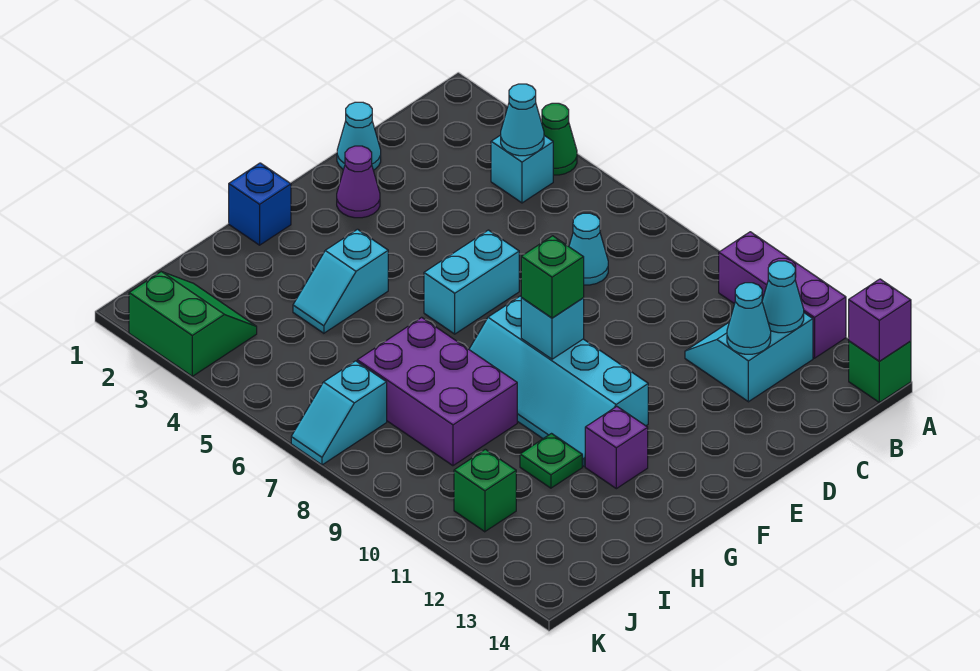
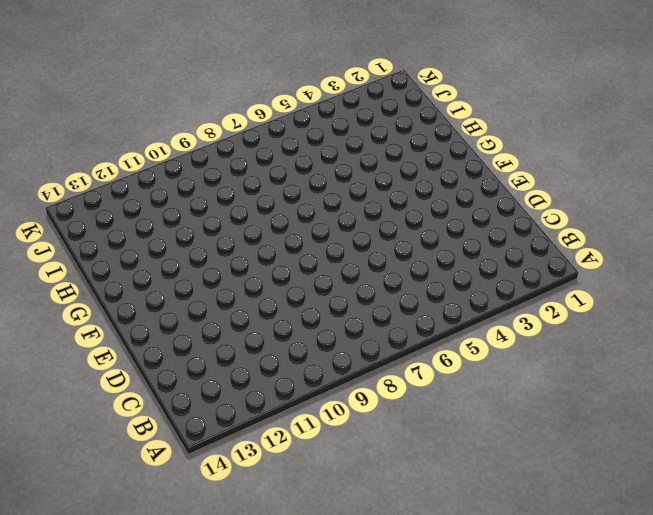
none -> green cone A4 level 1
none -> purple brick A10:A12 level 1
none -> green brick A14 level 1

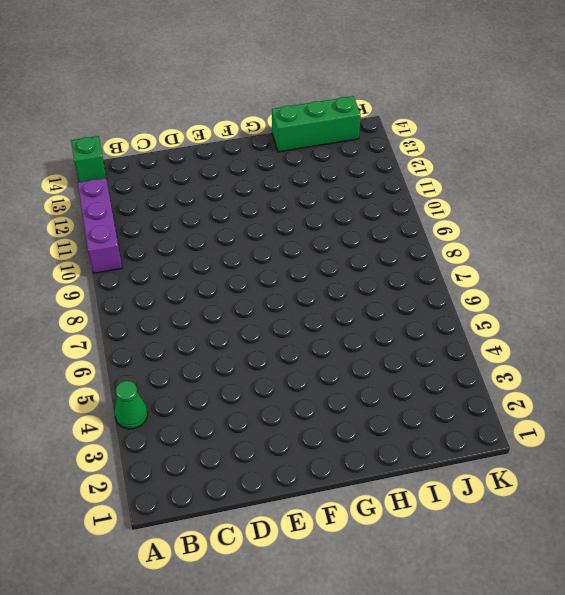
green brick H14:J14 level 1 -> none
none -> cyan brick B4 level 1
none -> cyan slope B11:C12 level 1 top 12
none -> cyan cone C7 level 1

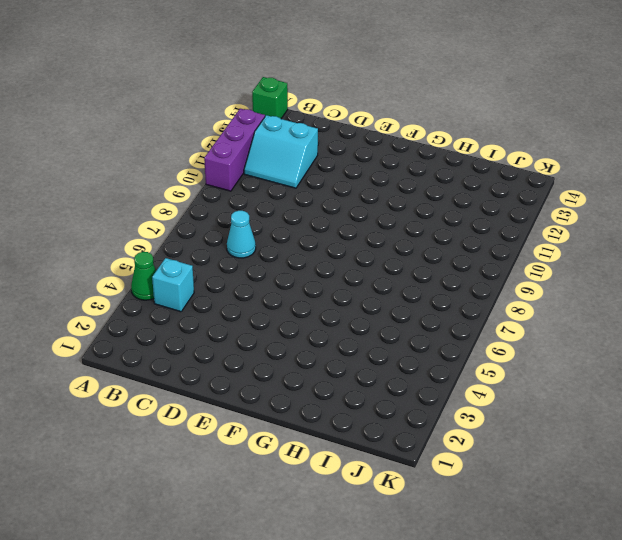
none -> cyan cone D1 level 1
none -> purple cone E2 level 1
none -> cyan brick E6:F6 level 1

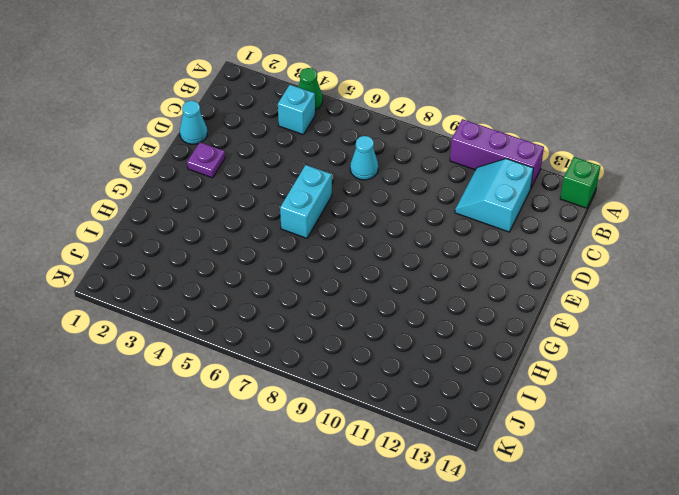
purple plate E2 level 1 -> purple cone E2 level 1
none -> cyan slope F8:G11 level 1 top F
none -> blue brick G1 level 1
none -> cyan slope G4:H4 level 1 top G

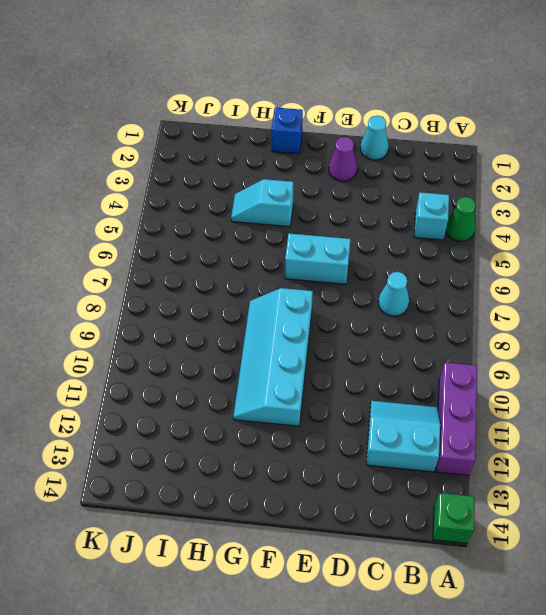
none -> purple brick G12 level 1
none -> purple brick H7:I9 level 1
none -> green plate H11 level 1

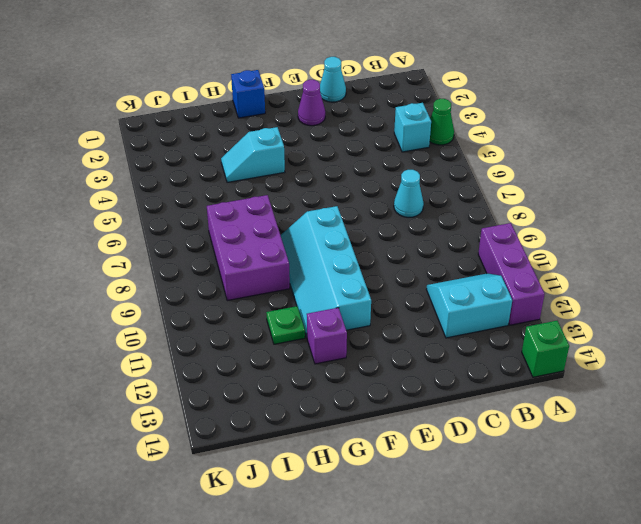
none -> cyan brick E6:F6 level 1
none -> green slope J2:K3 level 1 top K
none -> cyan slope J7:K7 level 1 top J

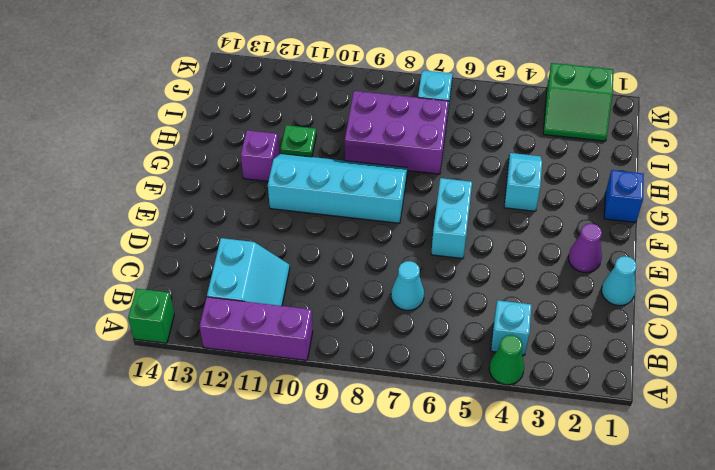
none -> green brick J11 level 1
none -> purple brick A14 level 2
none -> cyan cone B4 level 2

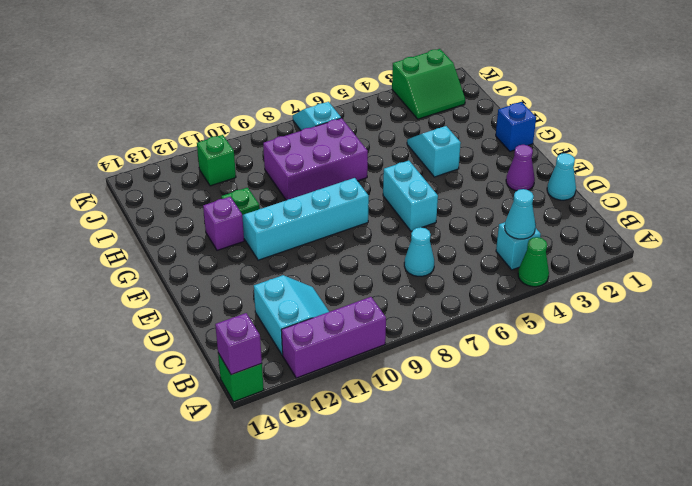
none -> cyan cone B12 level 2
none -> cyan cone C12 level 2
none -> cyan brick F9 level 2

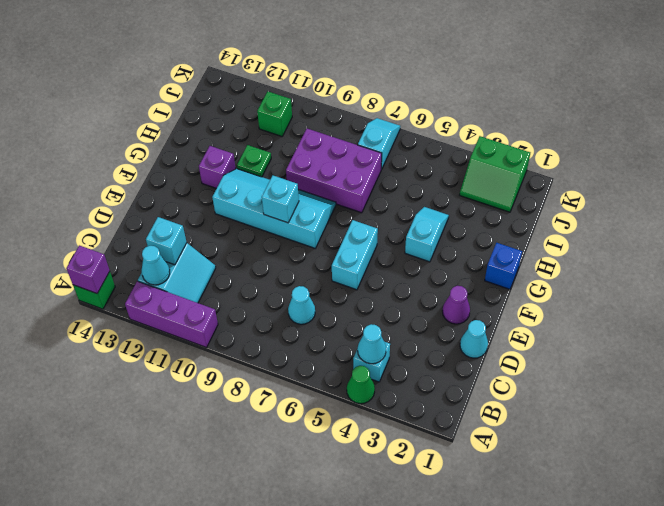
cyan brick C12 level 2 -> cyan cone C12 level 2
none -> green brick F9 level 3

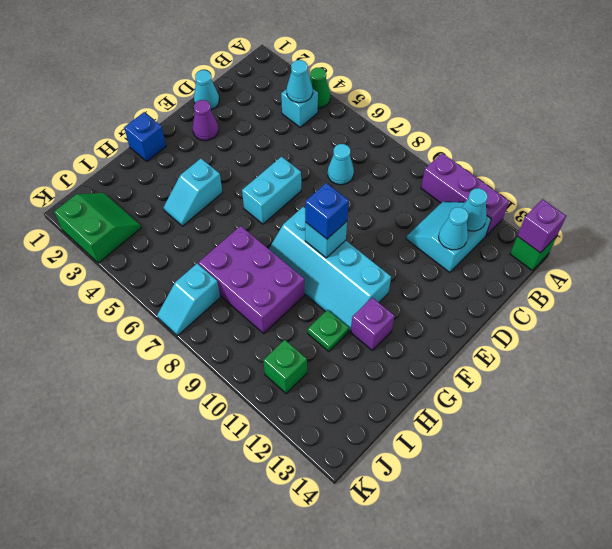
blue brick F9 level 3 -> green brick F9 level 3

